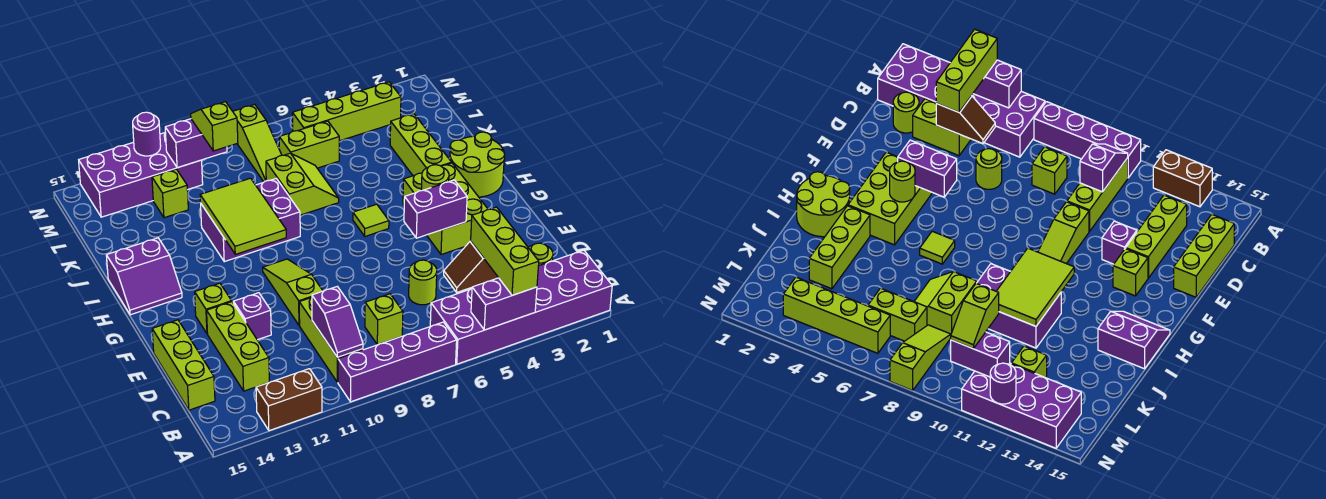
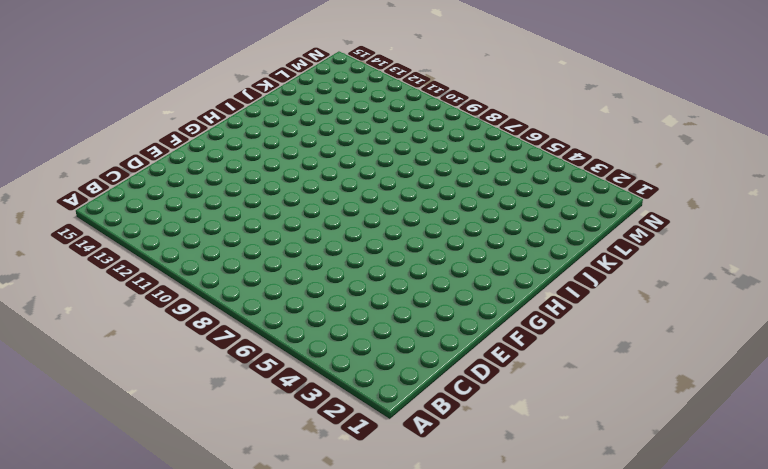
none -> purple brick A1:B6 level 1
none -> purple brick A7:A10 level 1
none -> brown brick A12:A13 level 1
none -> lime brick B10:D10 level 1

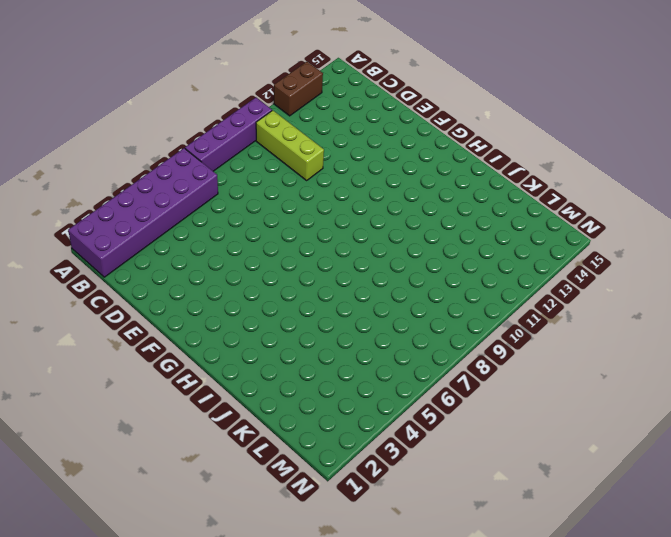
none -> lime round brick C2 level 1
none -> lime brick C3:C4 level 1
none -> lime brick C8 level 1
none -> lime brick C13:E13 level 1

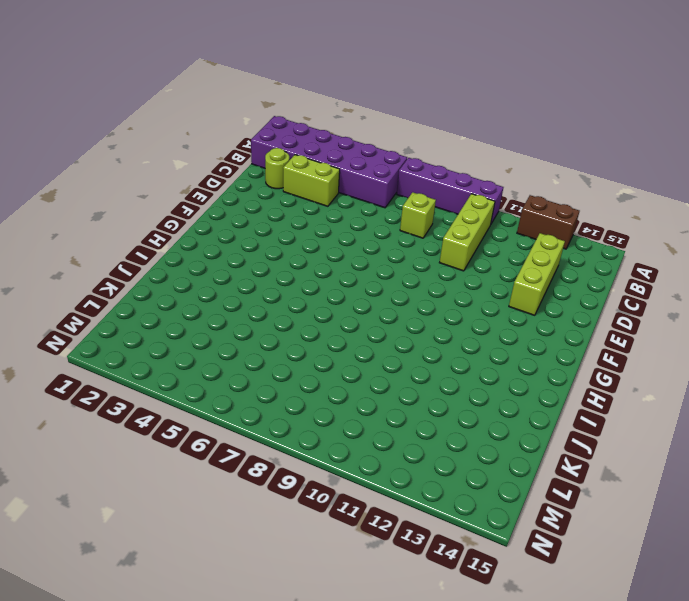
none -> lime brick C15:E15 level 1
none -> lime round brick D6 level 1
none -> lime slope E10:G10 level 1 top E
none -> purple brick E12 level 1

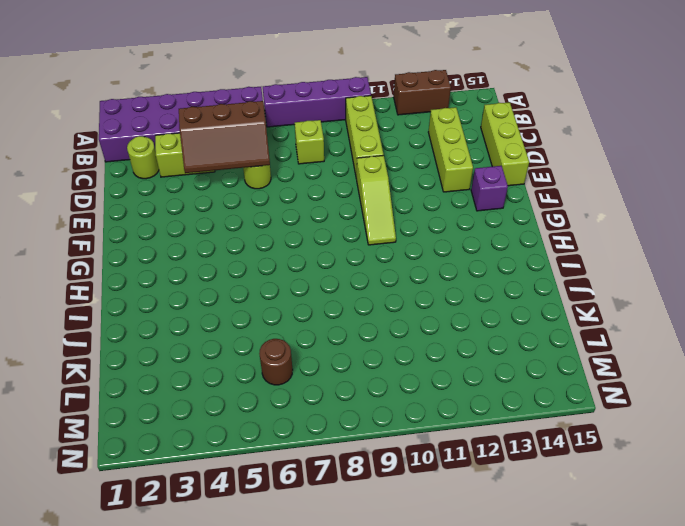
brown slope C4:D6 level 2 top C -> brown slope C4:C5 level 2 top 4
purple brick F14 level 1 -> purple brick E12 level 1
brown round brick L6 level 1 -> lime brick L6:L7 level 1
none -> lime brick F3:H4 level 1
none -> lime brick F13 level 1
none -> lime round brick H1:I2 level 1
none -> lime tile H6 level 1

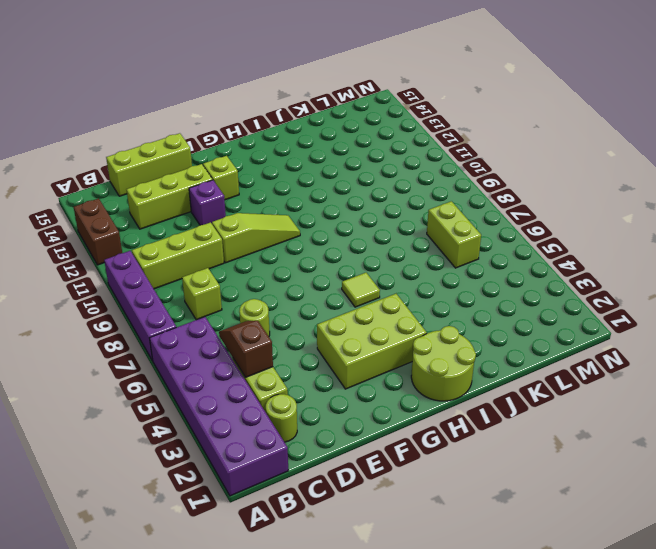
none -> purple slope H14:I15 level 1 top I
none -> lime brick I3:K3 level 1
none -> purple brick I9:J11 level 1
none -> lime slope J7:K8 level 1 top 8

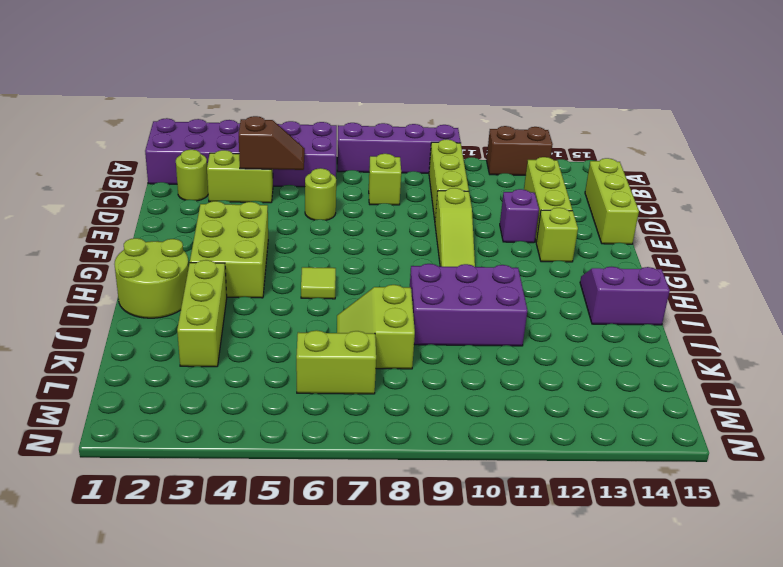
none -> lime slope L8:N8 level 1 top N
none -> lime brick L12 level 1
none -> lime brick M3:M6 level 1
none -> purple brick M11:N14 level 1

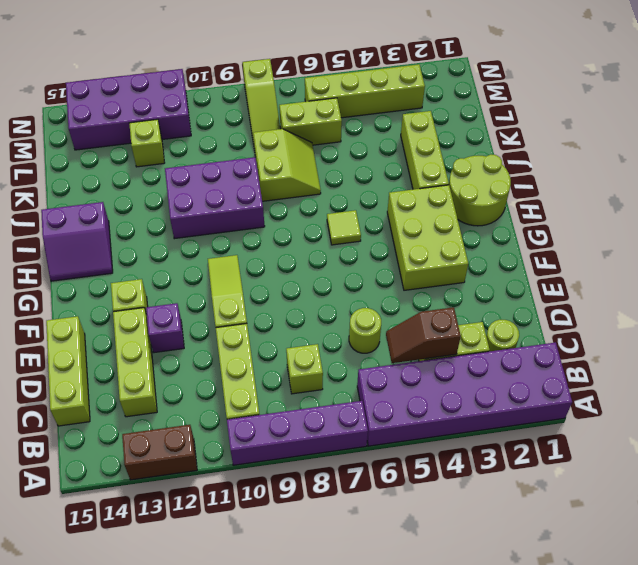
none -> purple brick A4:A5 level 2
none -> purple slope B10:C10 level 2 top C
none -> purple brick F4:F5 level 2
none -> lime round brick G4 level 2

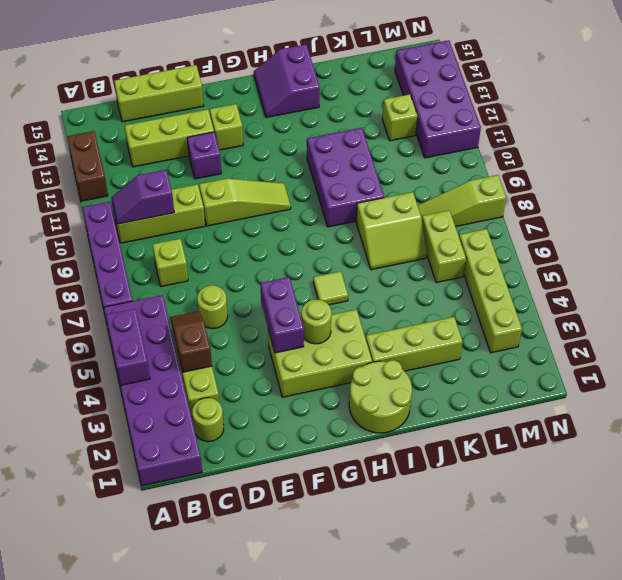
none -> lime tile H10:J11 level 2
none -> purple brick M10:M11 level 2
none -> purple round brick N12 level 2
none -> lime brick A4:C4 level 3

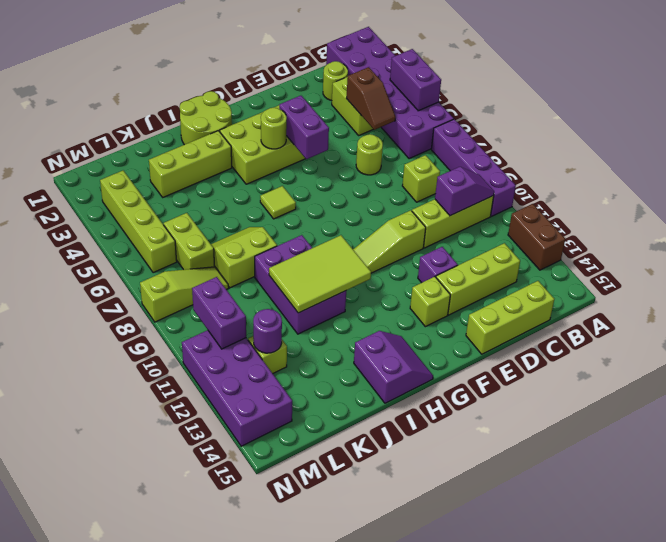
purple round brick L12 level 2 -> purple round brick N12 level 2
none -> lime brick A4:C4 level 3
none -> lime slope L10:M10 level 3 top L

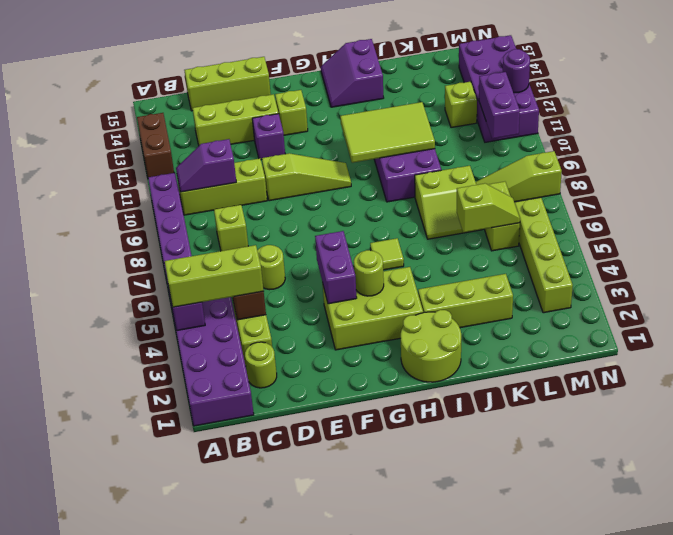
lime slope K6:L6 level 2 top K -> lime slope L10:M10 level 3 top L

